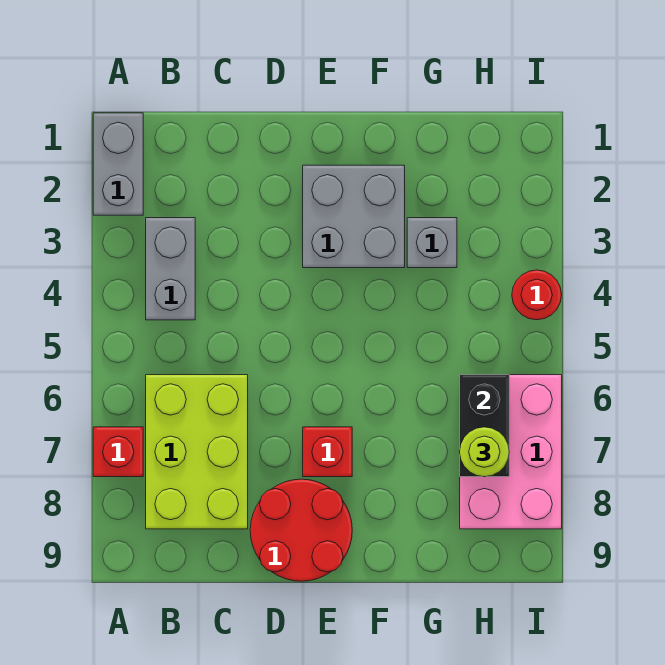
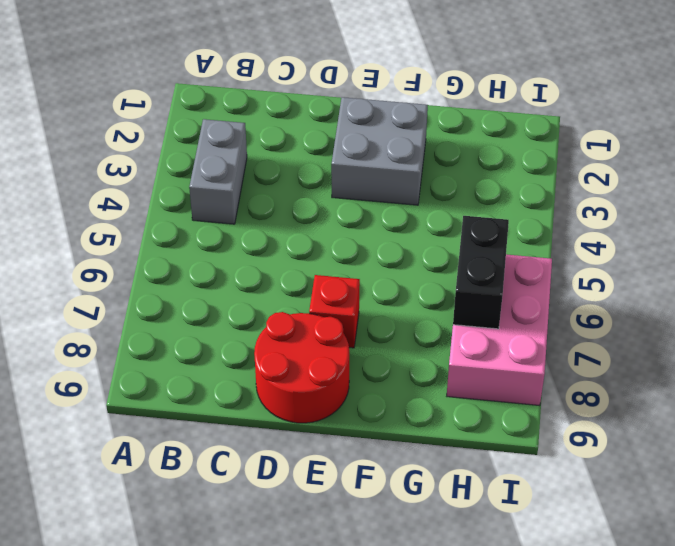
none -> grey brick A1:A2 level 1
none -> red brick A7 level 1
none -> lime brick B6:C8 level 1

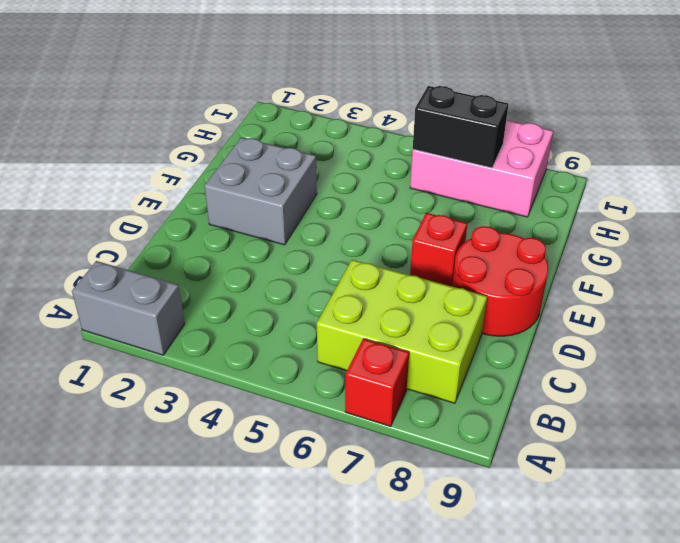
none -> grey brick B3:B4 level 1
none -> grey brick G3 level 1
none -> red round brick I4 level 1

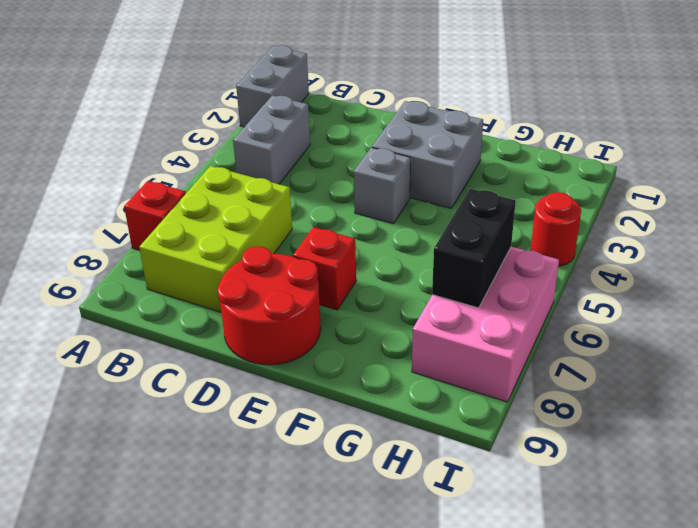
grey brick E4 level 1 -> grey brick G3 level 1
none -> lime round brick H7 level 3

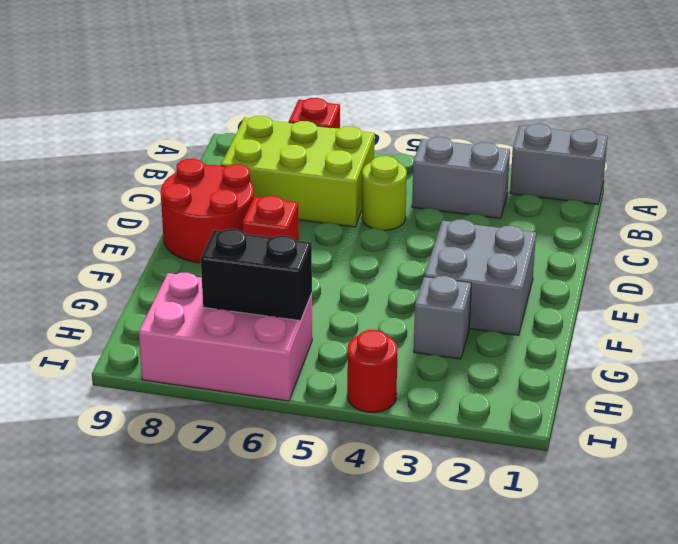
lime round brick C5 level 1 -> lime round brick H7 level 3

